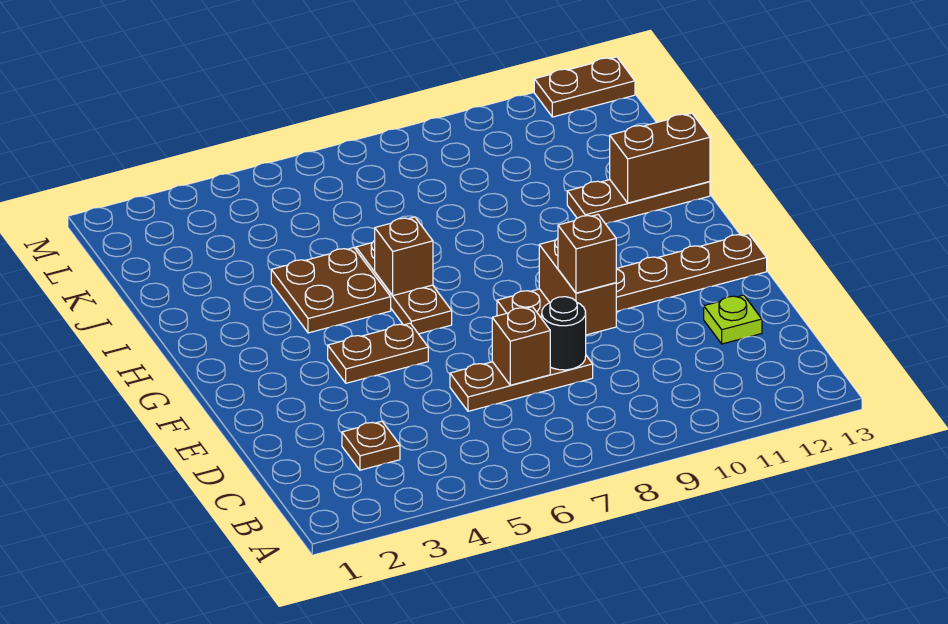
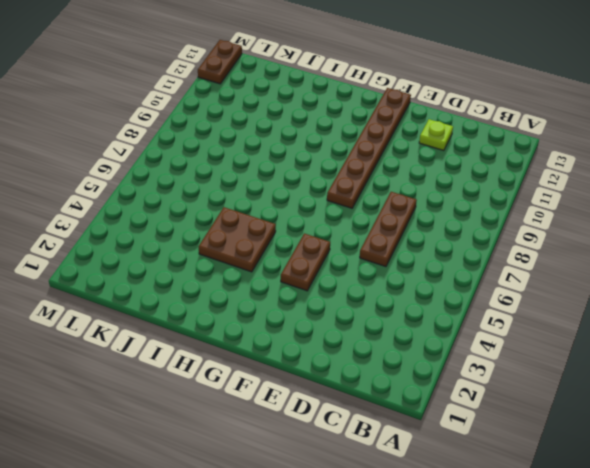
none -> brown plate C3 level 1
none -> brown plate G6:I6 level 1
none -> brown plate I11:I13 level 1

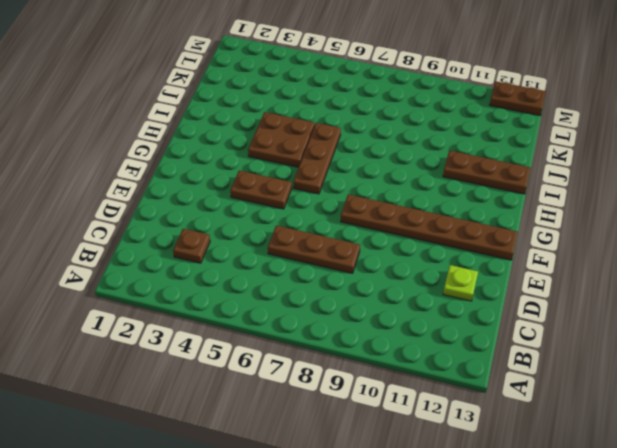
none -> brown brick D7 level 2
none -> black round brick D8 level 2
none -> brown brick E9:F9 level 2

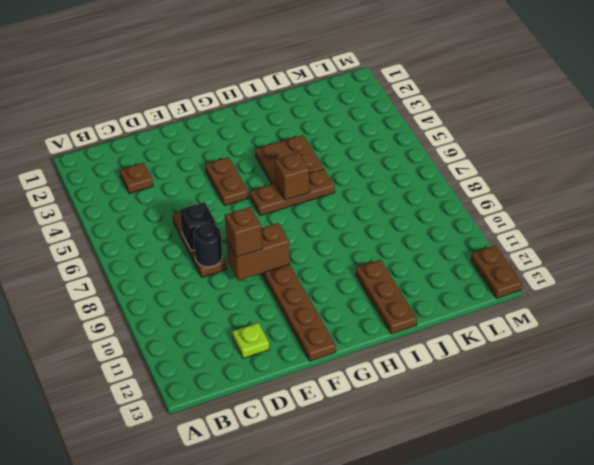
black brick D7 level 2 -> brown brick D7 level 2
none -> brown brick I12:I13 level 2

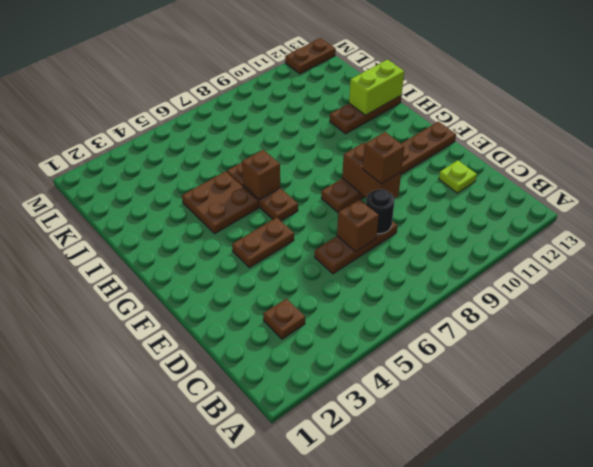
lime brick I12:I13 level 2 -> brown brick I12:I13 level 2

